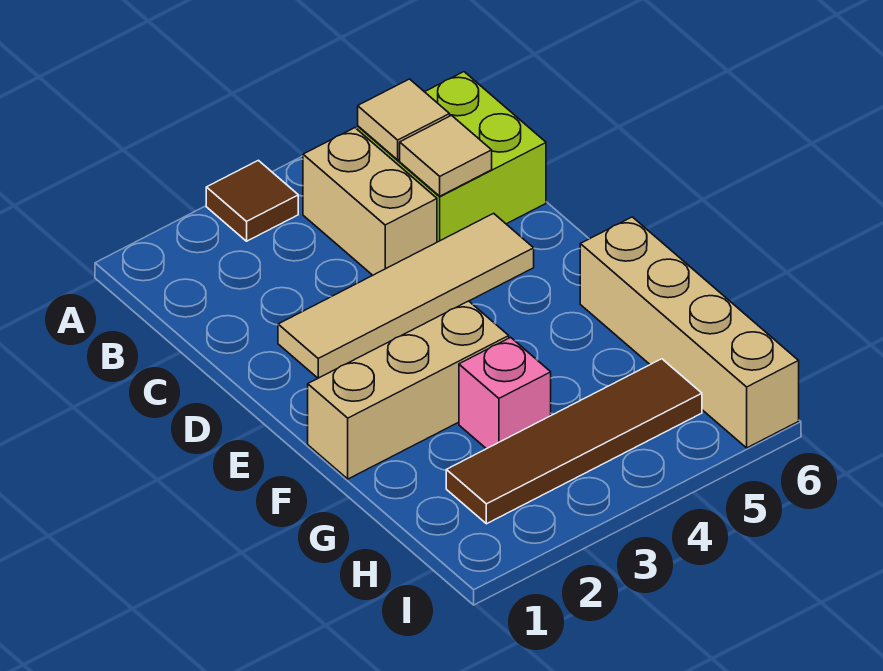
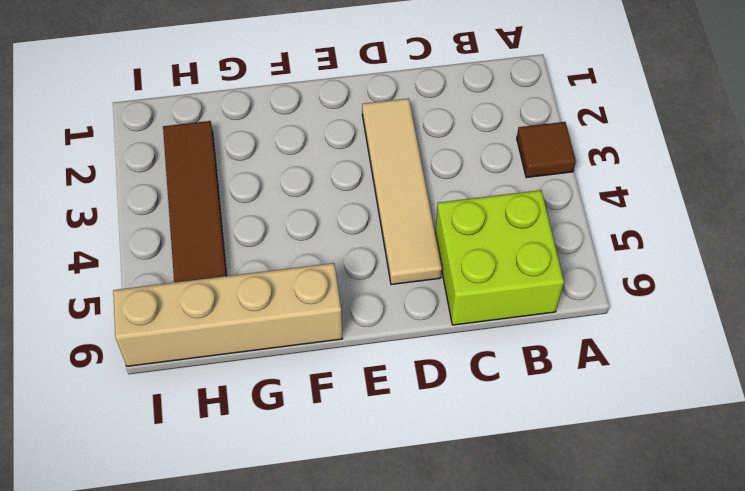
none -> tan brick B4:C4 level 1
none -> tan brick F1:F3 level 1

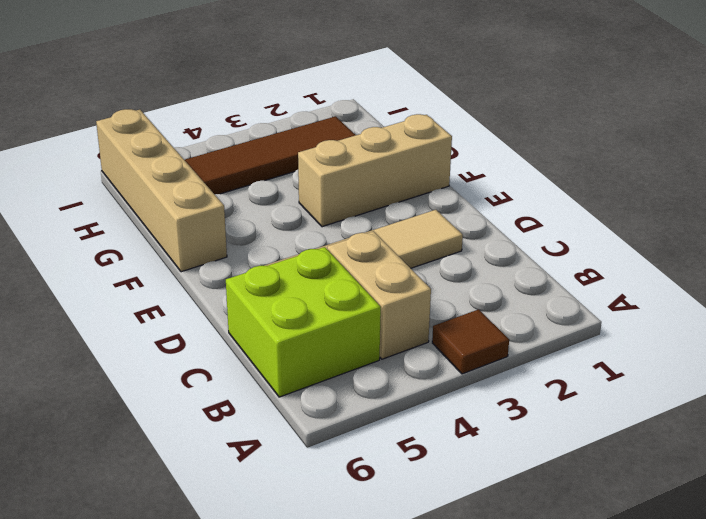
none -> pink brick G3 level 1
none -> tan tile B5 level 2

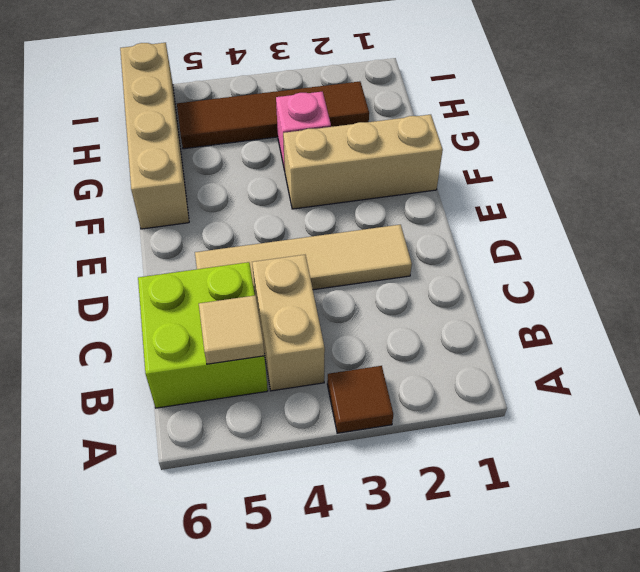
none -> tan tile C5 level 2

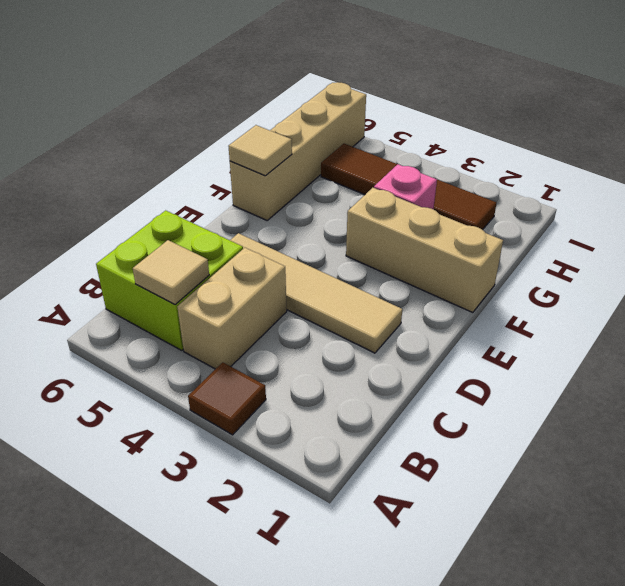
tan tile F6 level 2 -> tan tile C5 level 2

